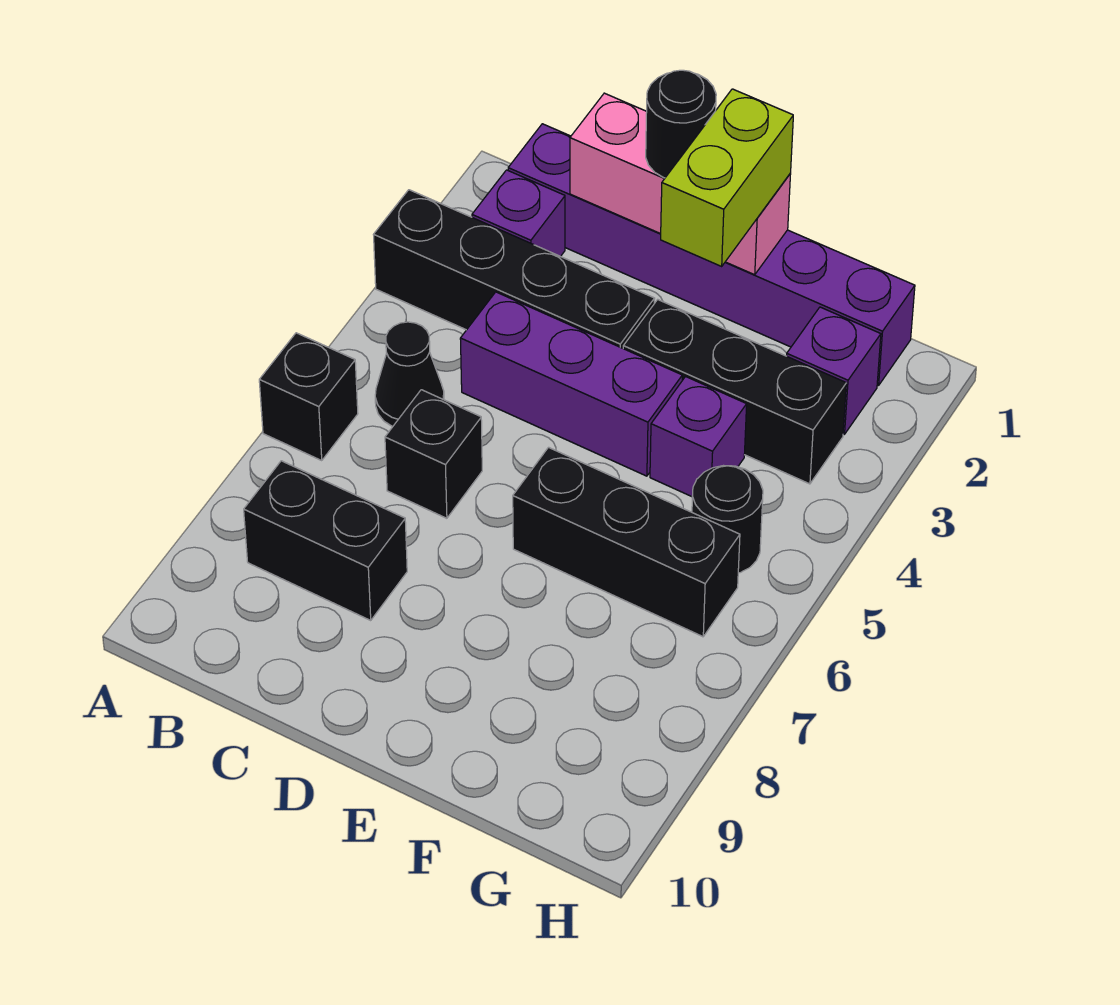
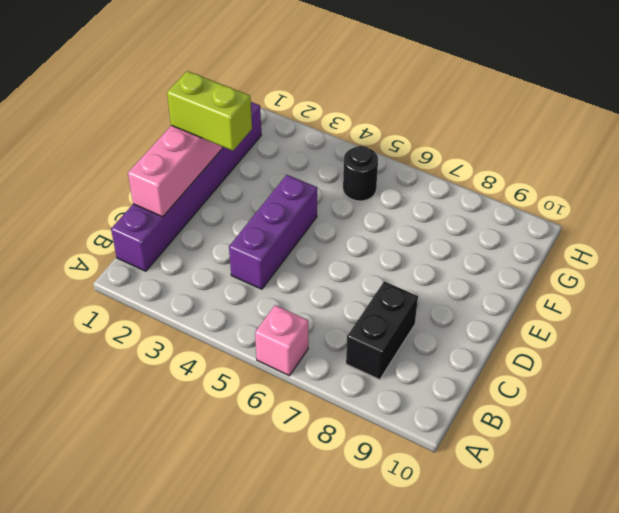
pink brick A6 level 1 -> black brick A6 level 1
none -> black brick A3:D3 level 1
none -> purple brick B2 level 1
none -> black cone B5 level 1

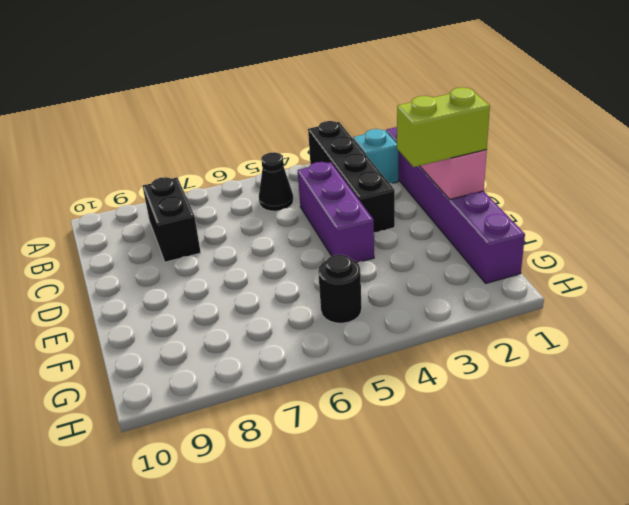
cyan brick B2 level 1 -> purple brick B2 level 1
none -> black brick A6 level 1
none -> black brick C6 level 1
none -> black brick E3:G3 level 1

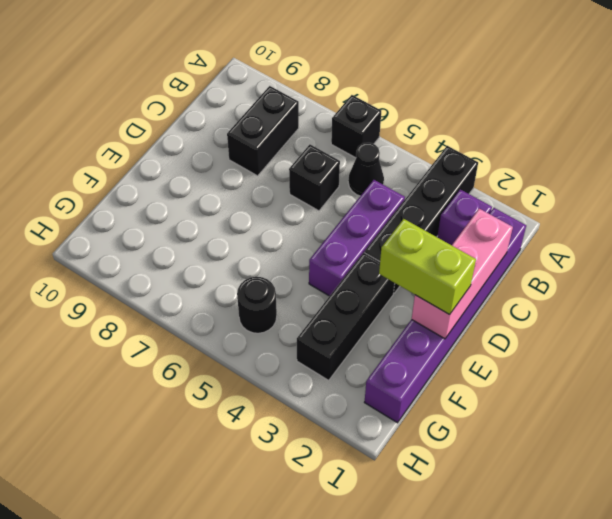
none -> black brick E6:G6 level 1
none -> purple brick F4 level 1
none -> purple brick G2 level 1

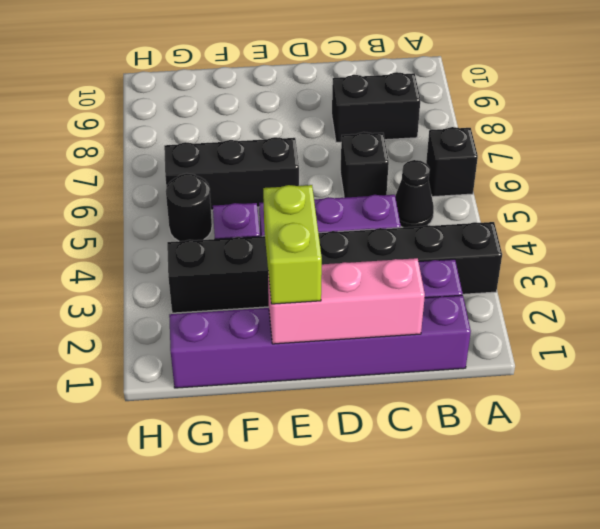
none -> purple brick G2 level 1
none -> black round brick D1 level 3

